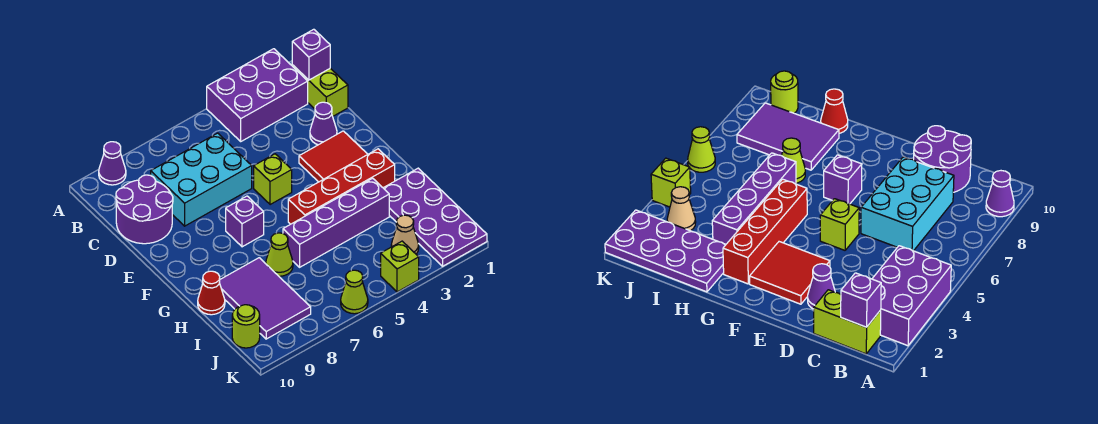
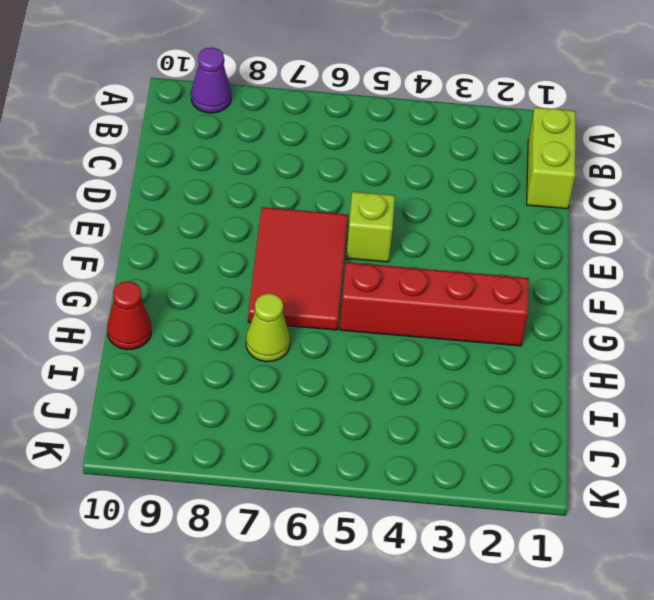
red tile E6:G7 level 1 -> purple brick F7 level 1
none -> purple brick A2:B4 level 1
none -> cyan brick C6:D8 level 1
none -> purple round brick C9:D10 level 1

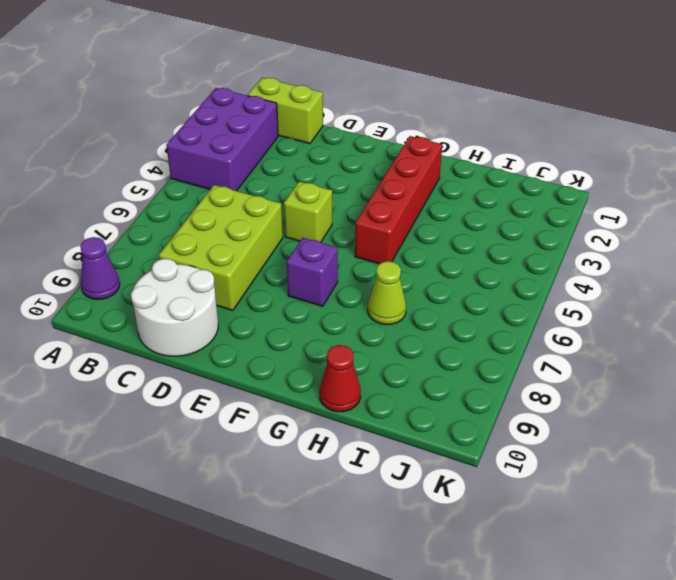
lime brick C6:D8 level 1 -> cyan brick C6:D8 level 1
white round brick C9:D10 level 1 -> purple round brick C9:D10 level 1
none -> purple cone D2 level 1
none -> red tile E2:F3 level 1
none -> purple plate H1:K2 level 1

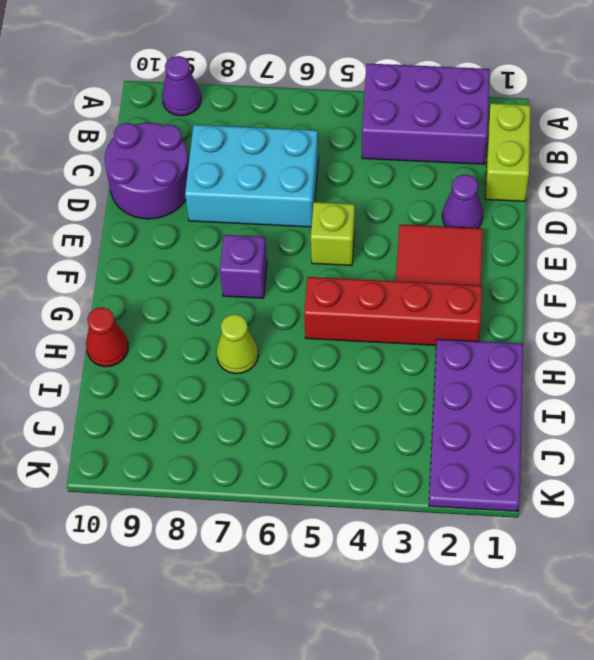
none -> purple brick H3:H6 level 1
none -> purple tile H8:J9 level 1
none -> tan cone J3 level 1

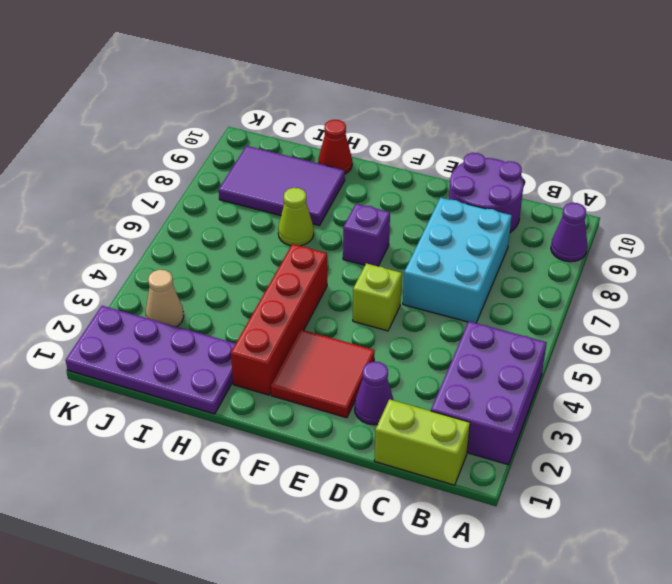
none -> purple brick H3:H6 level 1
none -> lime round brick J10 level 1
none -> lime brick K4 level 1

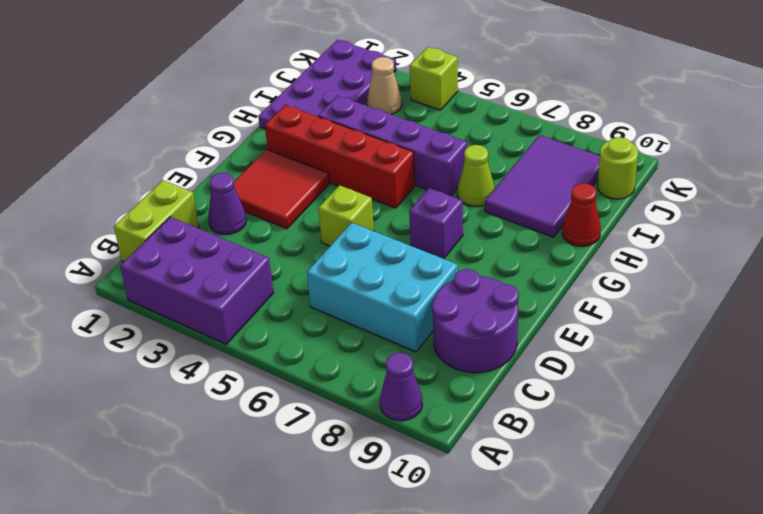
none -> lime cone K6 level 1
none -> purple brick B1 level 2

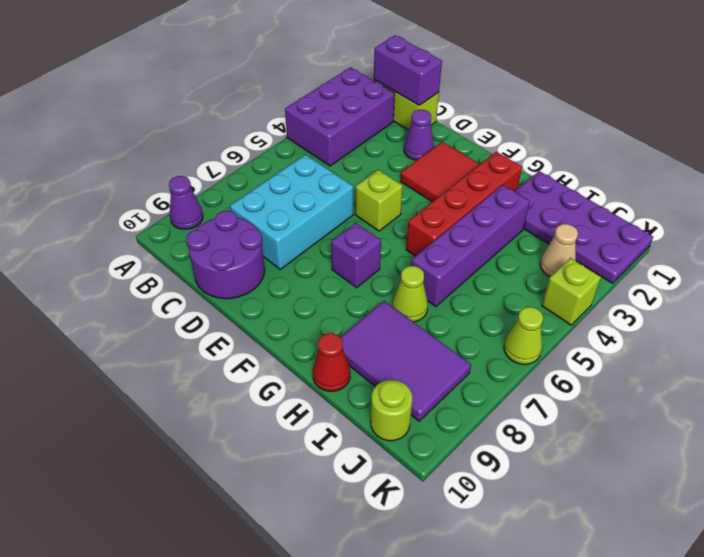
purple brick B1:C1 level 2 -> purple brick B1 level 2

